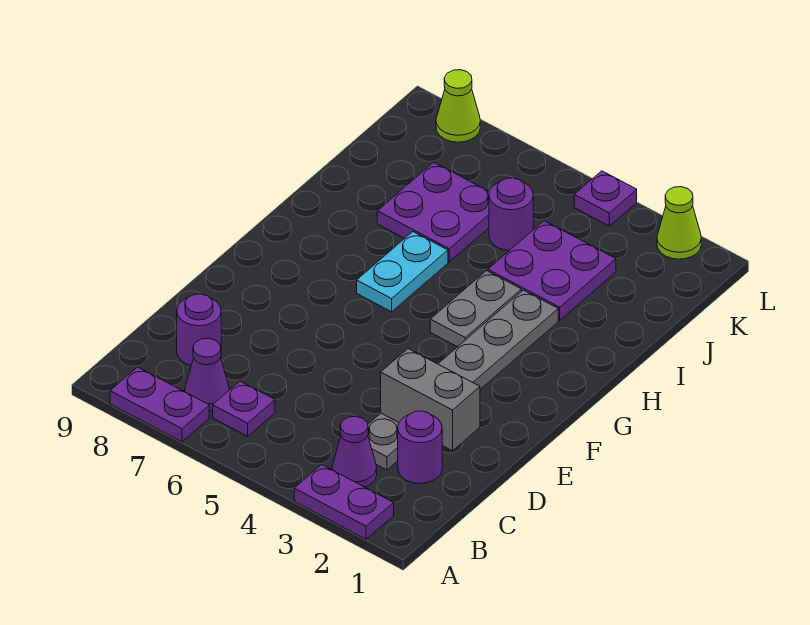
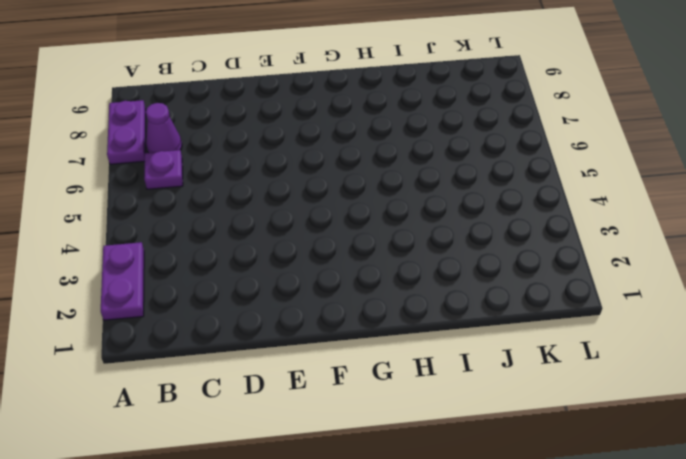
none -> purple cone B3 level 1
none -> purple round brick C2 level 1
none -> grey plate C3:H3 level 1

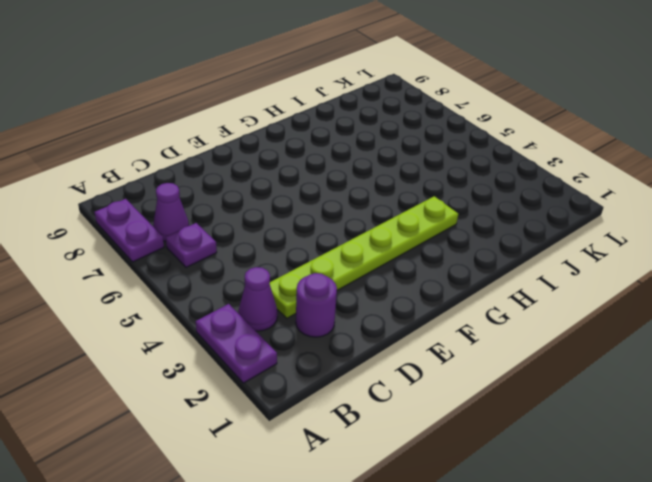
lime plate C3:H3 level 1 -> grey plate C3:H3 level 1
none -> purple round brick C8 level 1
none -> grey plate G4:H4 level 1
none -> cyan plate G6:H6 level 1

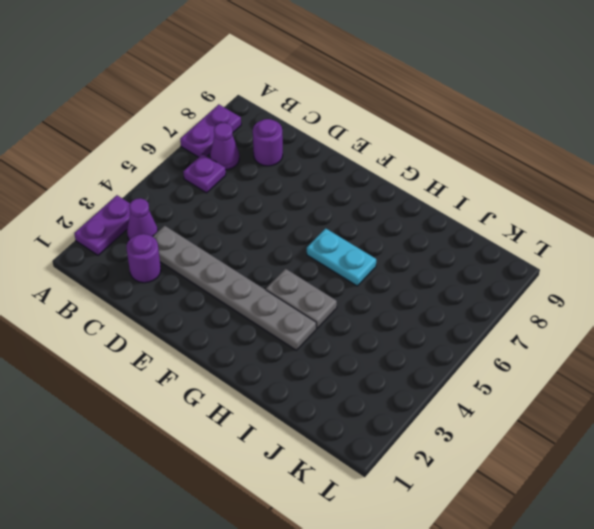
none -> purple plate I3:J4 level 1
none -> purple plate I6:J7 level 1
none -> purple round brick J5 level 1

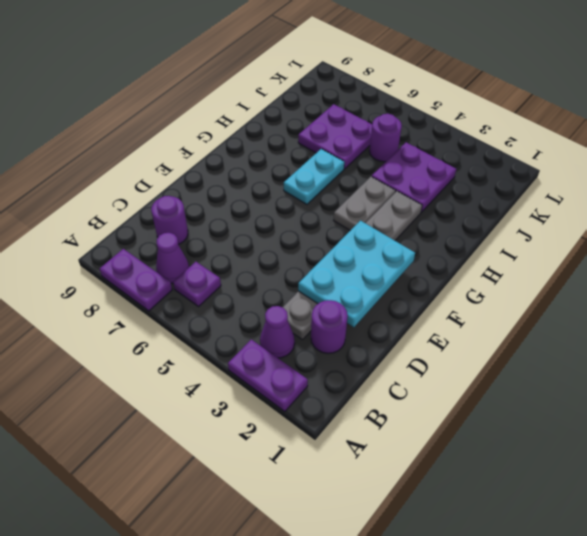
cyan plate D2:F3 level 2 -> grey brick D2:D3 level 2
none -> lime cone L2 level 1
none -> purple plate L4 level 1
none -> lime cone L8 level 1

